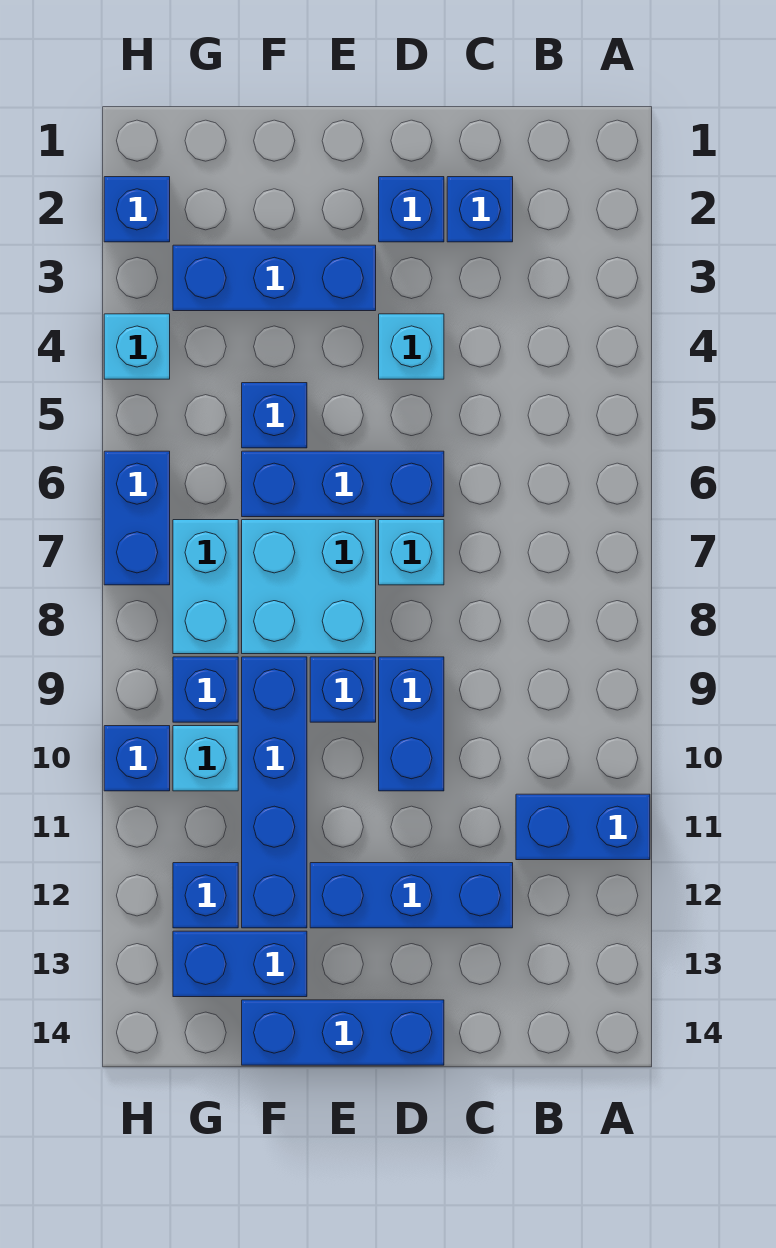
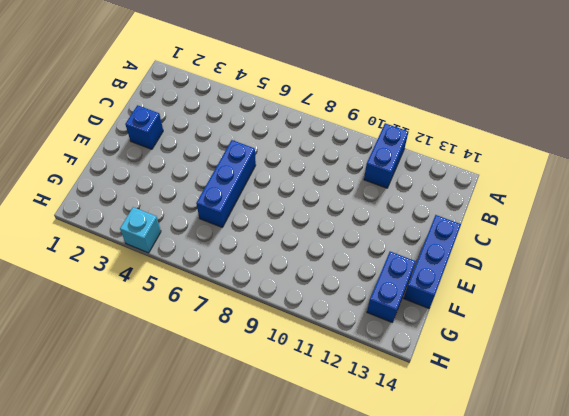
none -> blue brick C2 level 1
none -> blue brick C12:E12 level 1
none -> cyan brick D4 level 1

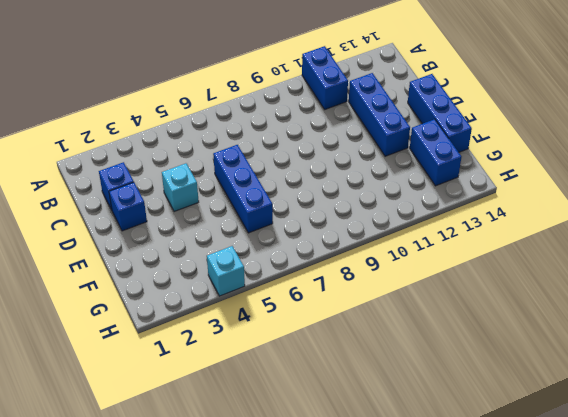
none -> cyan brick D7 level 1
none -> blue brick D9:D10 level 1
none -> blue brick E3:G3 level 1

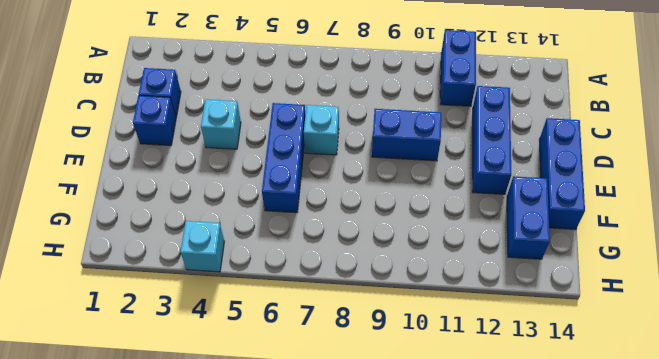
none -> blue brick E3:G3 level 1
none -> cyan brick E7:F8 level 1
none -> blue brick E9 level 1

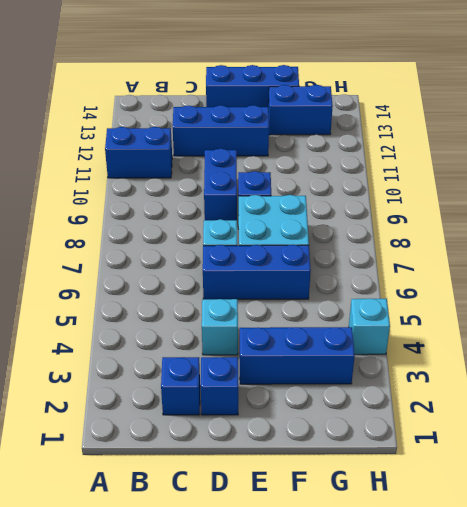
none -> blue brick F5 level 1
none -> blue brick F9:F12 level 1
none -> cyan brick G7:G8 level 1

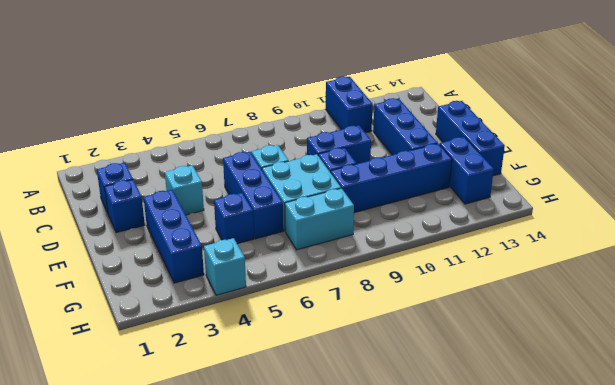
none -> blue brick G9 level 1
none -> cyan brick G10 level 1
none -> blue brick G12 level 1

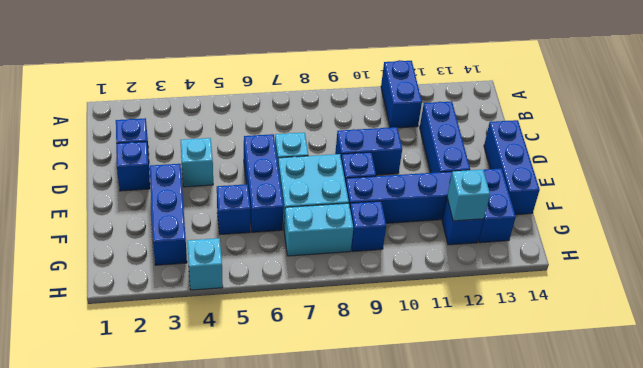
cyan brick G12 level 2 -> cyan brick G10 level 1
none -> blue brick H2 level 1
none -> blue brick H6:H7 level 1
none -> blue brick H10 level 1

